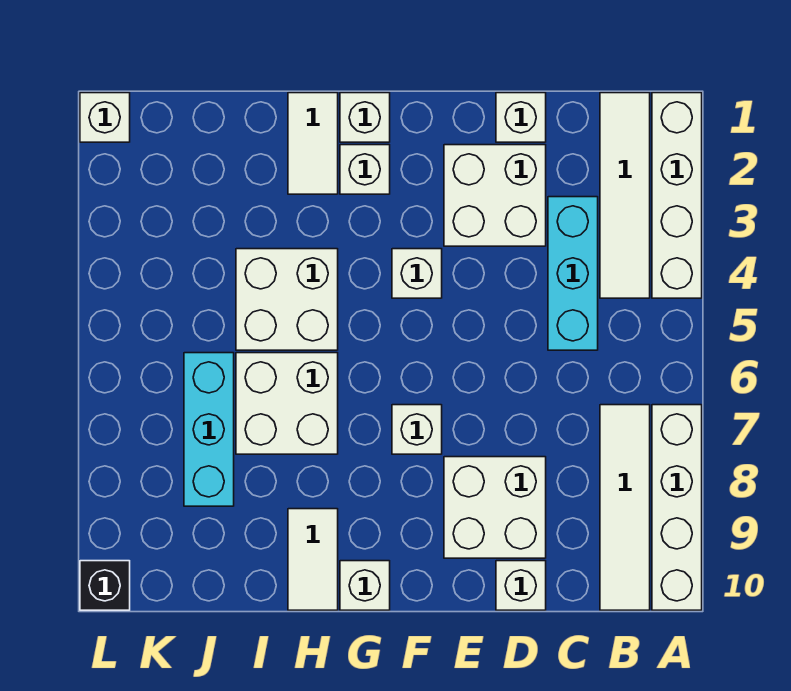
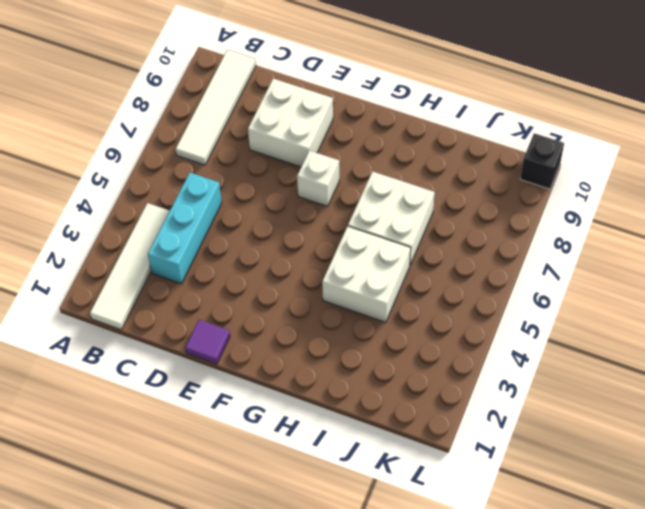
purple tile E1 level 1 -> none
none -> white brick A1:A4 level 1
none -> white brick A7:A10 level 1
none -> white brick D1 level 1

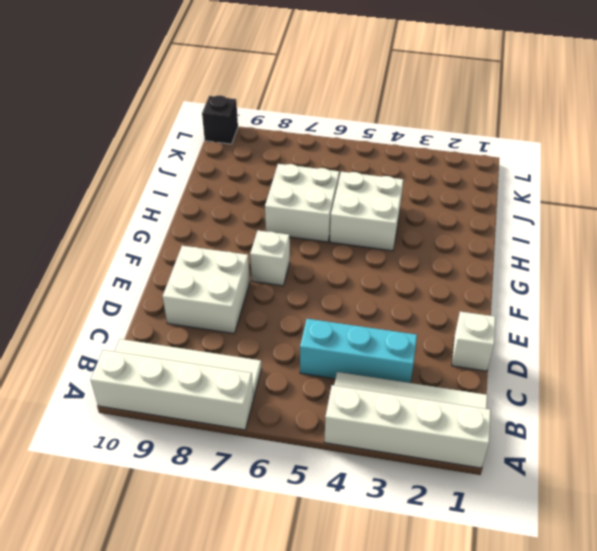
none -> white brick D2:E3 level 1
none -> white brick D10 level 1
none -> white brick F4 level 1

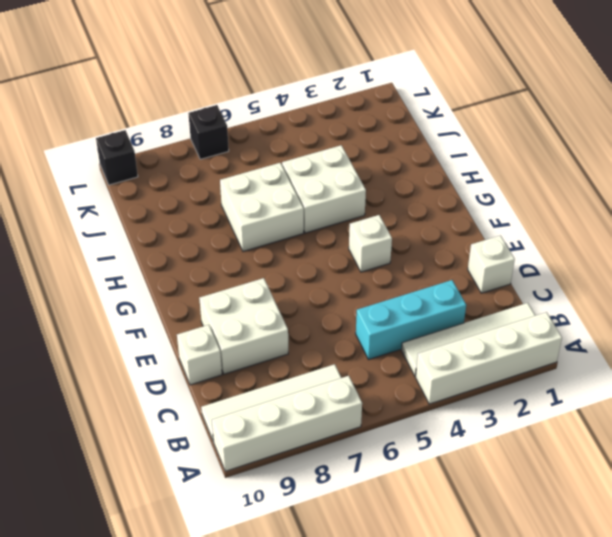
black brick L7 level 1 -> none
none -> white brick D2:E3 level 1
none -> white brick F7 level 1
none -> white brick G1 level 1

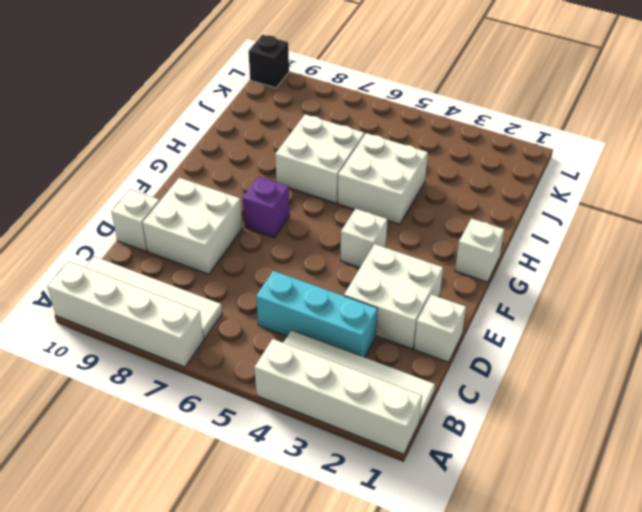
purple brick F7 level 1 -> white brick F7 level 1
none -> white brick G2 level 1
none -> white brick G10 level 1
none -> white tile H1:H2 level 1

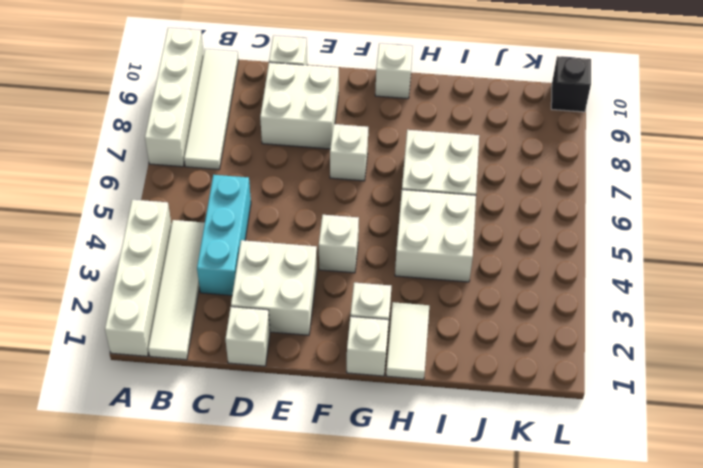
none -> white tile H9:H10 level 1
none -> cyan brick J6:J8 level 1
none -> white brick L1 level 1

